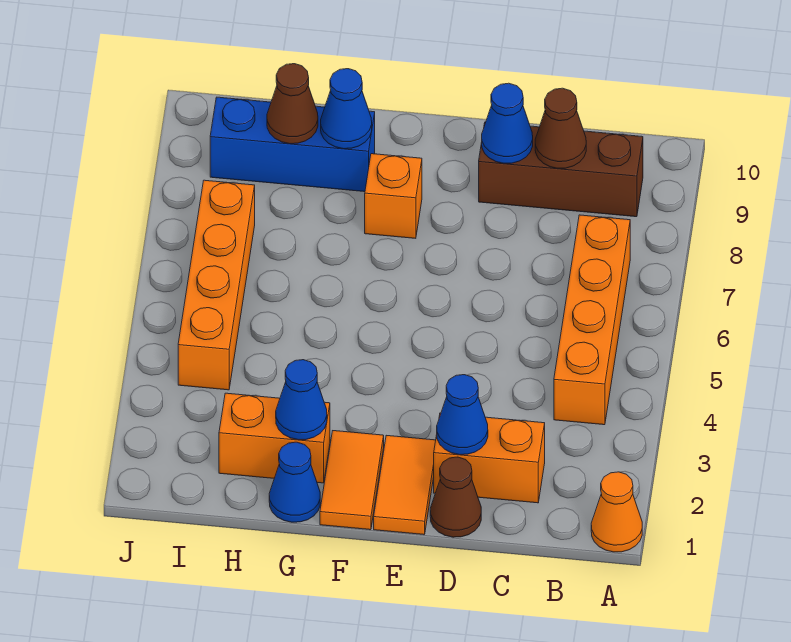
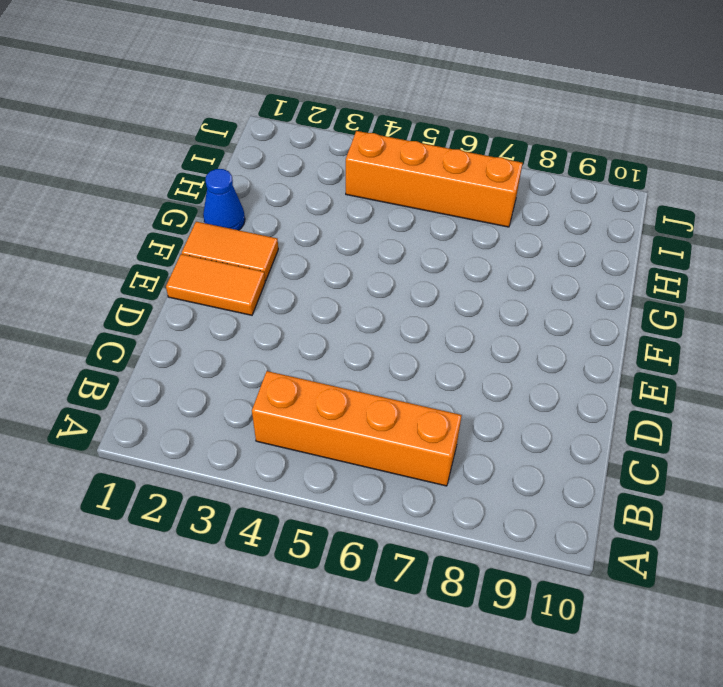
none -> orange cone A1 level 1
none -> brown brick B9:D9 level 1
none -> orange brick C2:D2 level 1

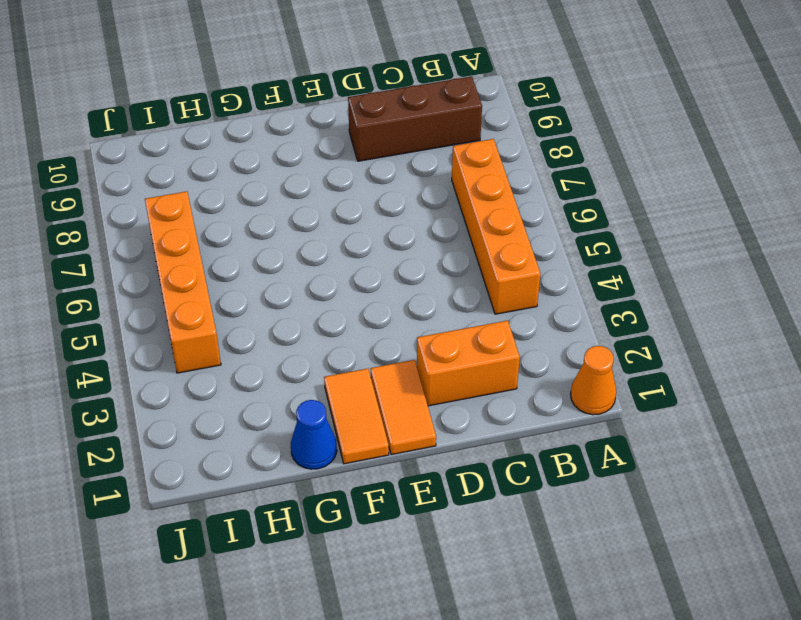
none -> brown cone D1 level 1
none -> orange brick F8 level 1
none -> orange brick G2:H2 level 1

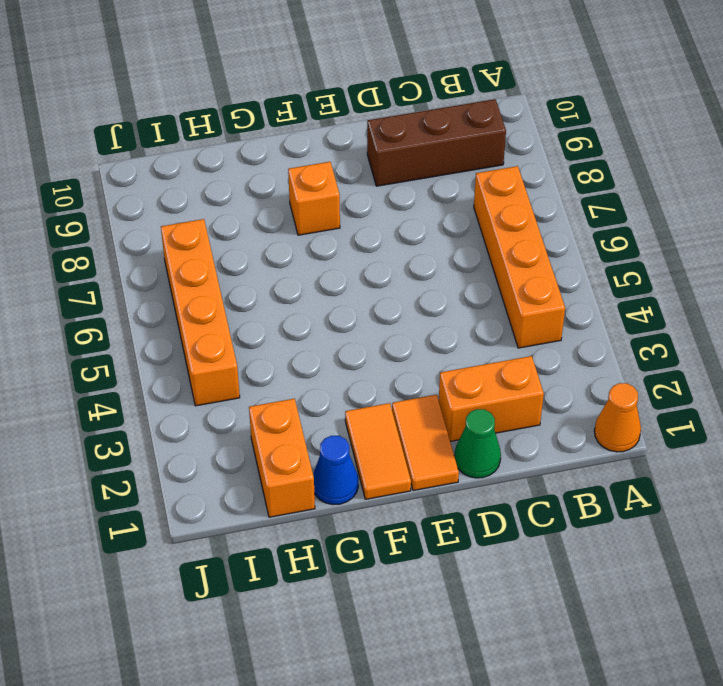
green cone D1 level 1 -> brown cone D1 level 1
orange brick H1:H2 level 1 -> orange brick G2:H2 level 1
none -> blue brick G9:I9 level 1
none -> brown cone C9 level 2
none -> blue cone D2 level 2

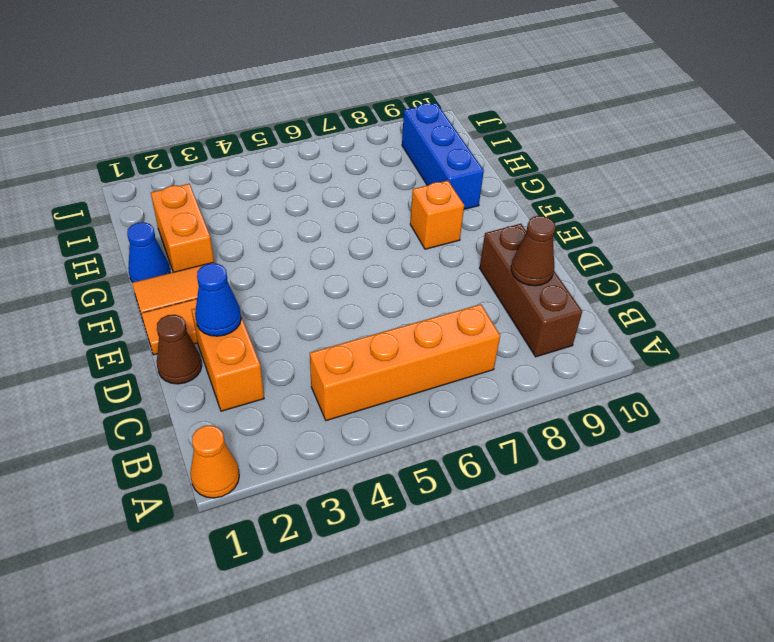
none -> orange brick I4:I7 level 1
none -> blue cone D9 level 2
none -> blue cone G2 level 2

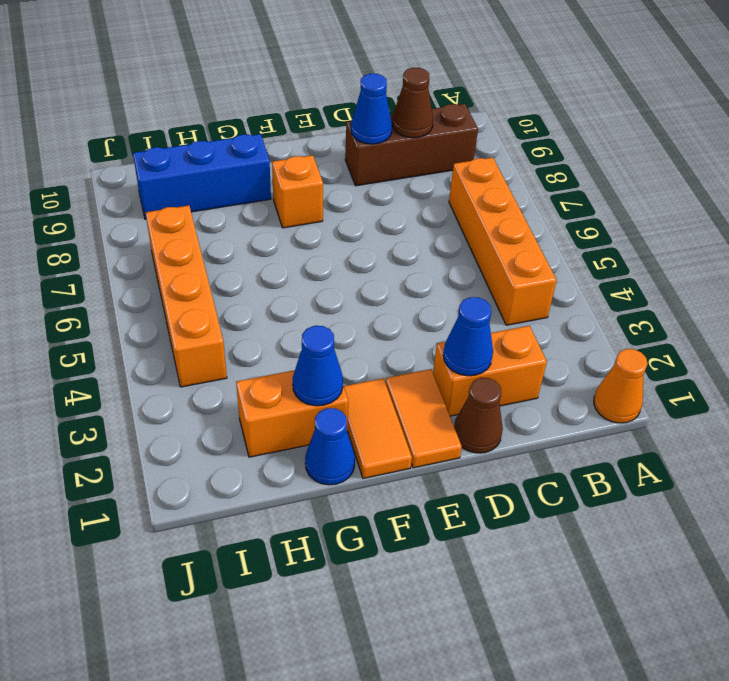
none -> blue cone G9 level 2
none -> brown cone H9 level 2

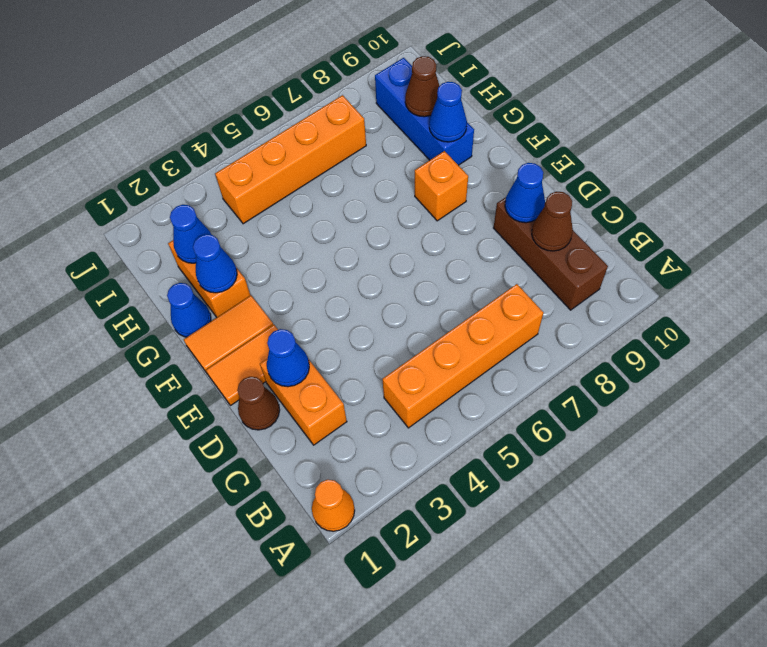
blue cone H2 level 2 -> none

